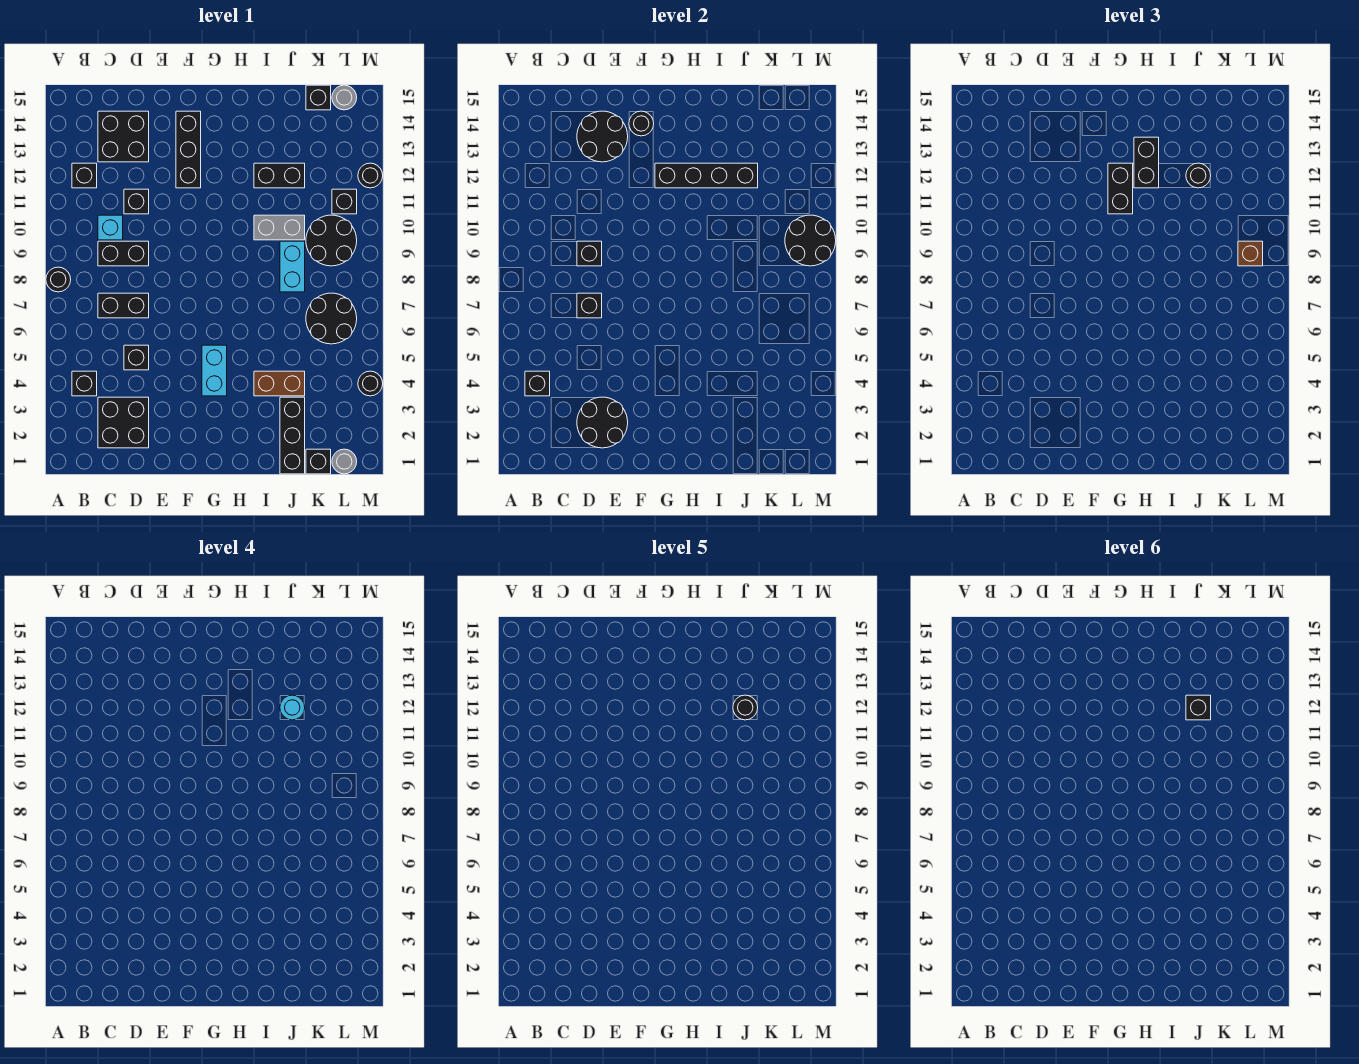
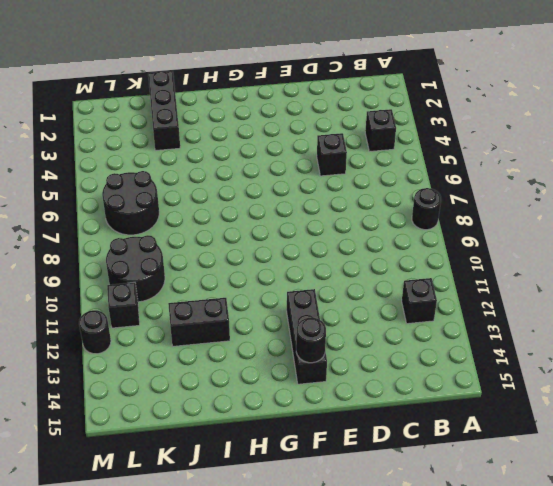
none -> black brick C2:D3 level 1
none -> black brick C7:D7 level 1
none -> black brick C9:D9 level 1
none -> cyan brick C10 level 1

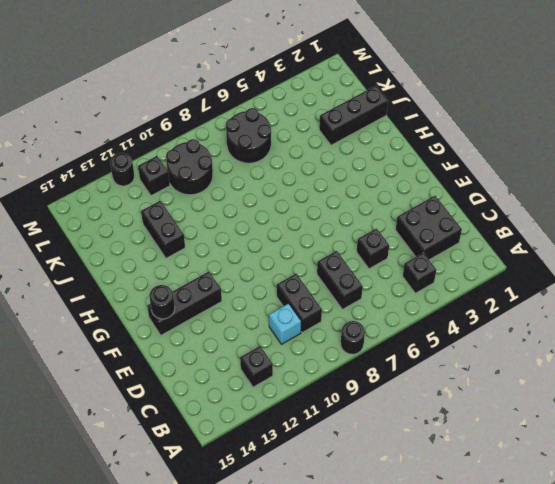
none -> black brick C13:D14 level 1
none -> black brick D11 level 1
none -> cyan brick G4:G5 level 1
none -> brown brick I4:J4 level 1

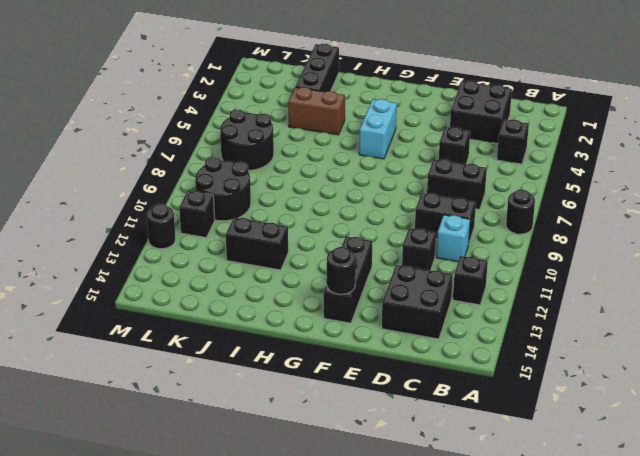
none -> grey brick I10:J10 level 1
none -> cyan brick J8:J9 level 1
none -> black brick K1 level 1
none -> black brick K15 level 1

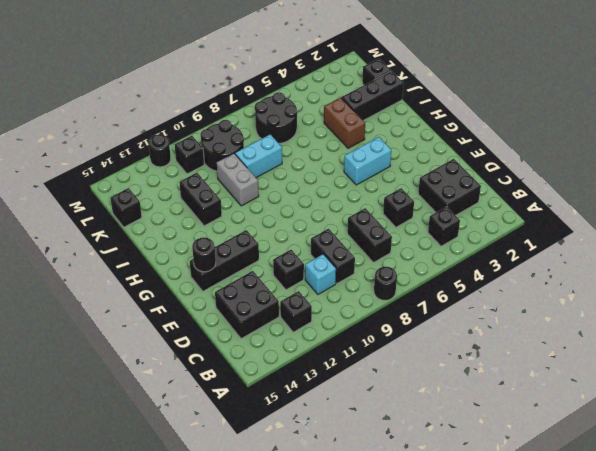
none -> grey round brick L1 level 1
none -> grey round brick L15 level 1
none -> black round brick M4 level 1
none -> black brick B4 level 2

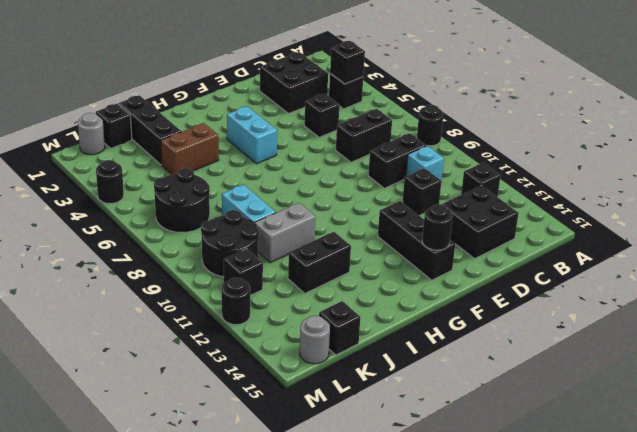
none -> black round brick D2:E3 level 2
none -> black brick D7 level 2
none -> black brick D9 level 2
none -> black round brick D13:E14 level 2

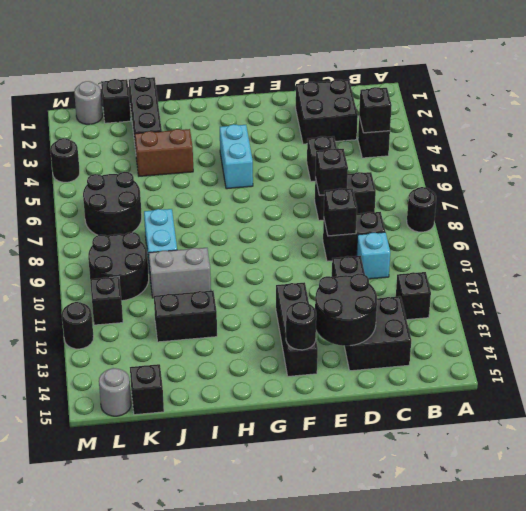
none -> black round brick D2:E3 level 2
none -> black brick G12:J12 level 2
none -> black round brick L9:M10 level 2
none -> black brick G11:G12 level 3

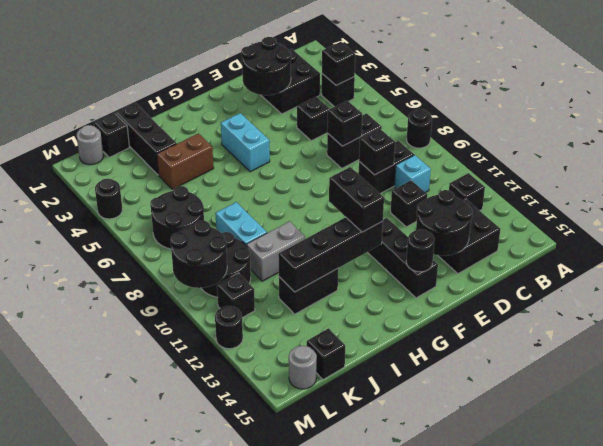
none -> black brick H12:H13 level 3
none -> black round brick J12 level 3
none -> brown brick L9 level 3
none -> cyan round brick J12 level 4

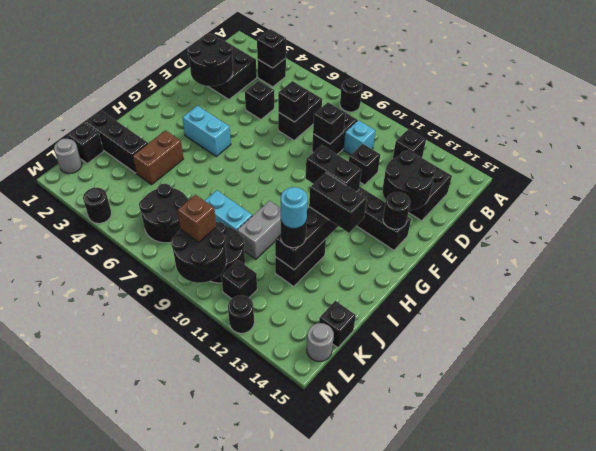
none -> black round brick J12 level 5
none -> black brick J12 level 6

